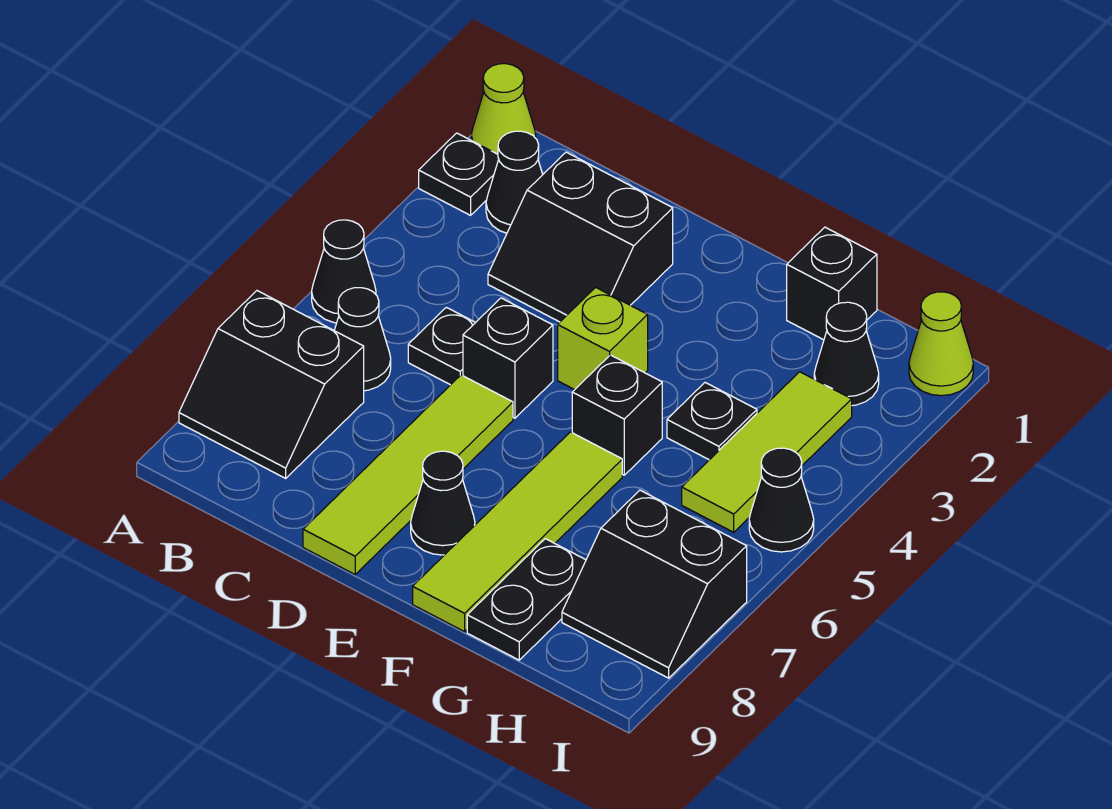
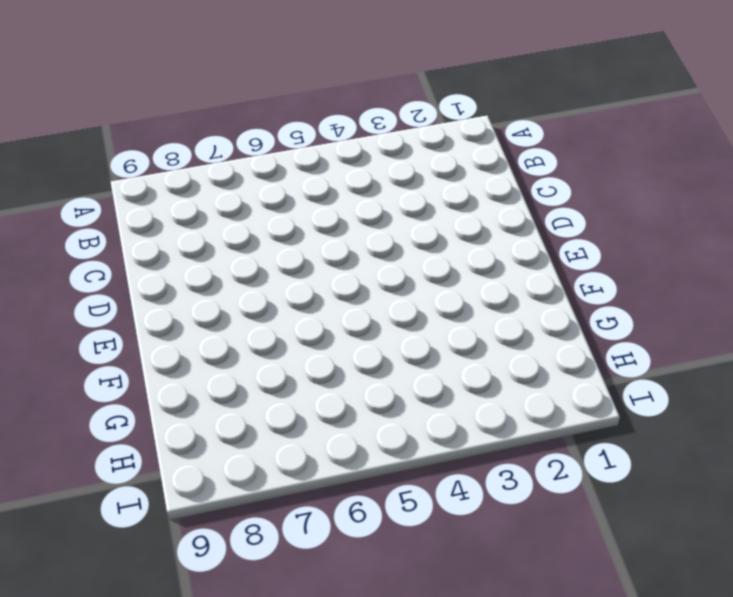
none -> lime cone A1 level 1
none -> black plate A2 level 1
none -> black cone A5 level 1

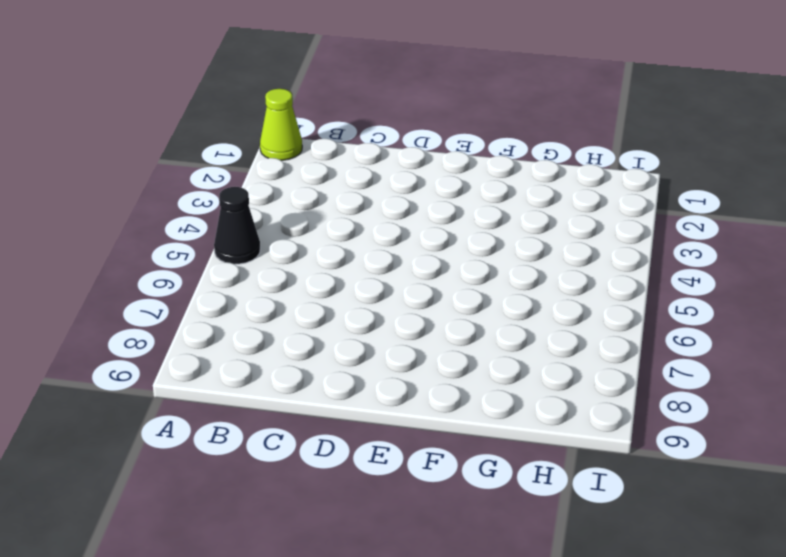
none -> black plate A2 level 1
none -> black slope A7:B8 level 1 top 7
none -> black cone B2 level 1

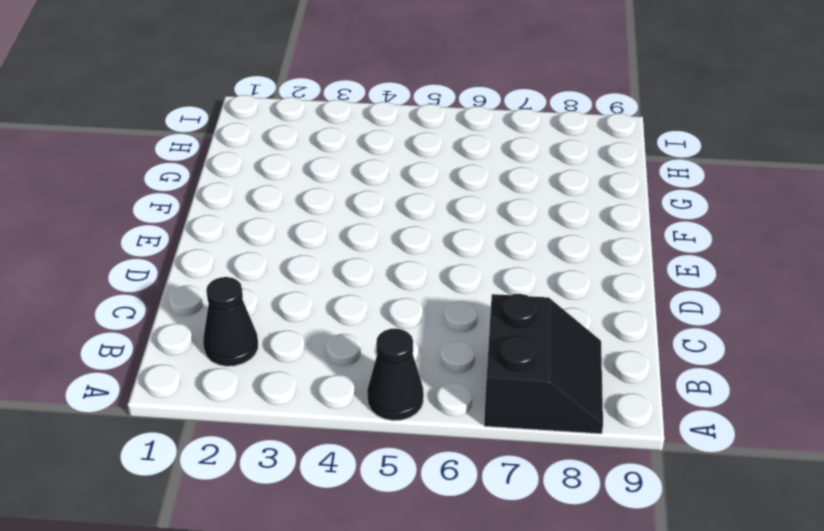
none -> lime cone A1 level 1
none -> black plate A2 level 1
none -> black cone B6 level 1

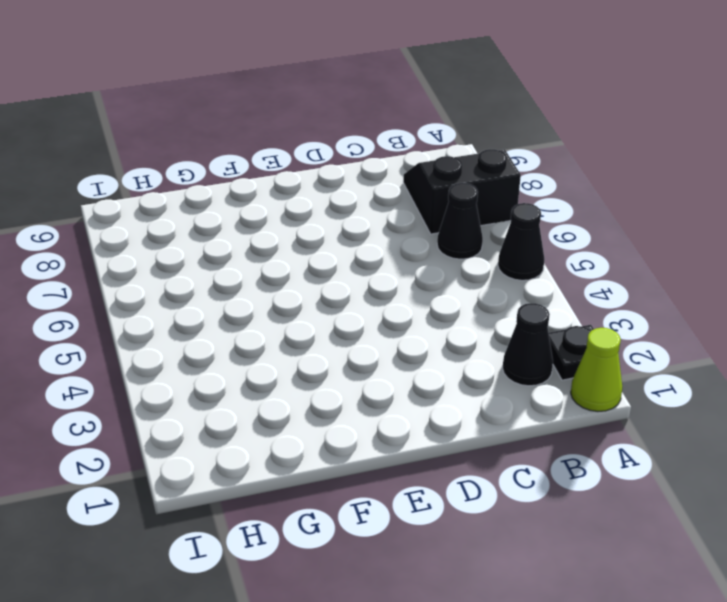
none -> black slope C2:D3 level 1 top 2
none -> black plate C5 level 1
none -> black brick D5 level 1

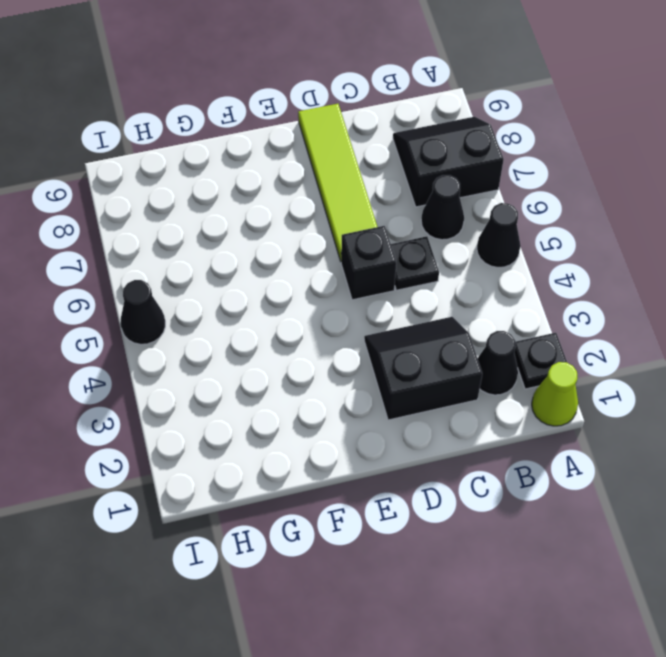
none -> lime brick E4 level 1
none -> black cone E8 level 1
none -> black brick F5 level 1

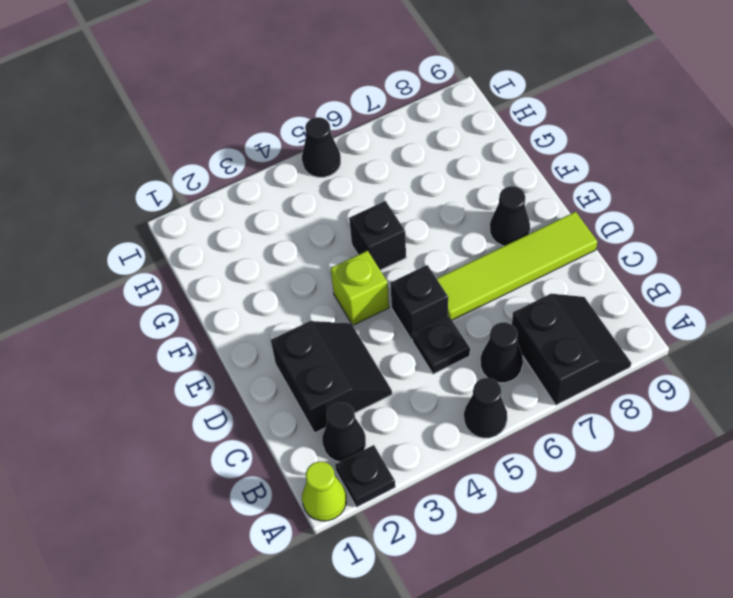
none -> lime tile F6:F9 level 1
none -> black brick G1 level 1
none -> black plate G4 level 1

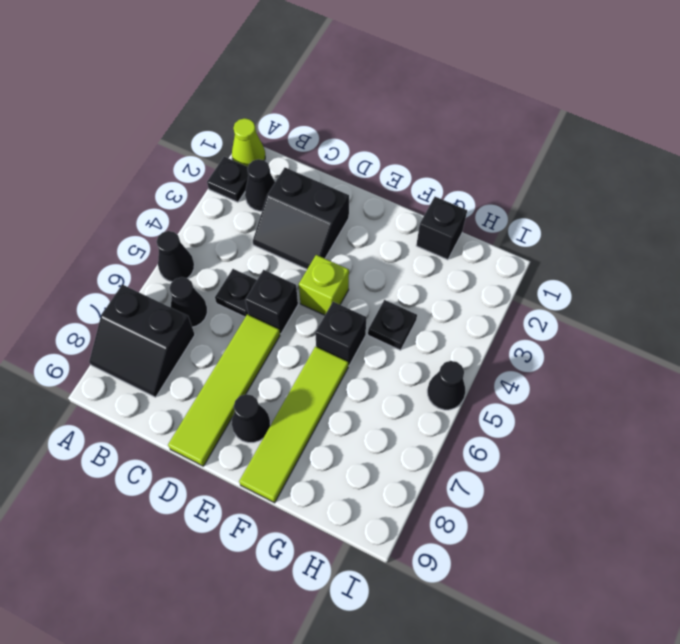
none -> black plate G8:G9 level 1
none -> black cone H2 level 1
none -> lime tile H3:H5 level 1

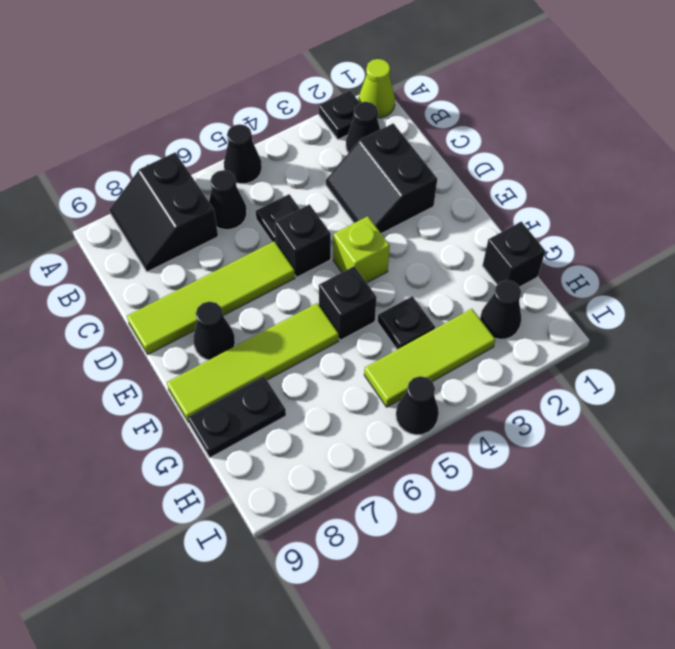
none -> black slope H7:I8 level 1 top 7
none -> lime cone I1 level 1

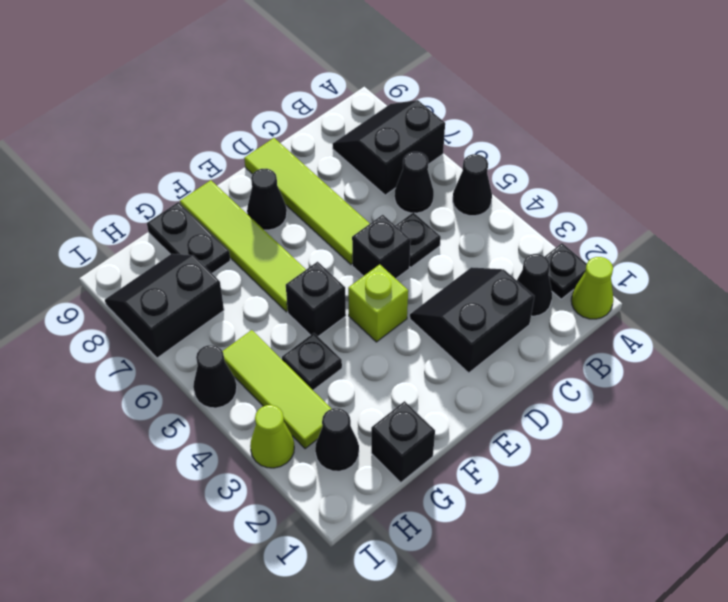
lime cone I3 level 1 -> lime cone I1 level 1

